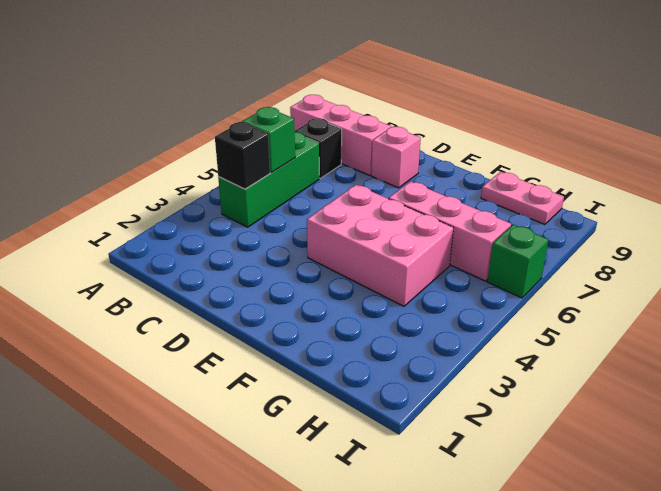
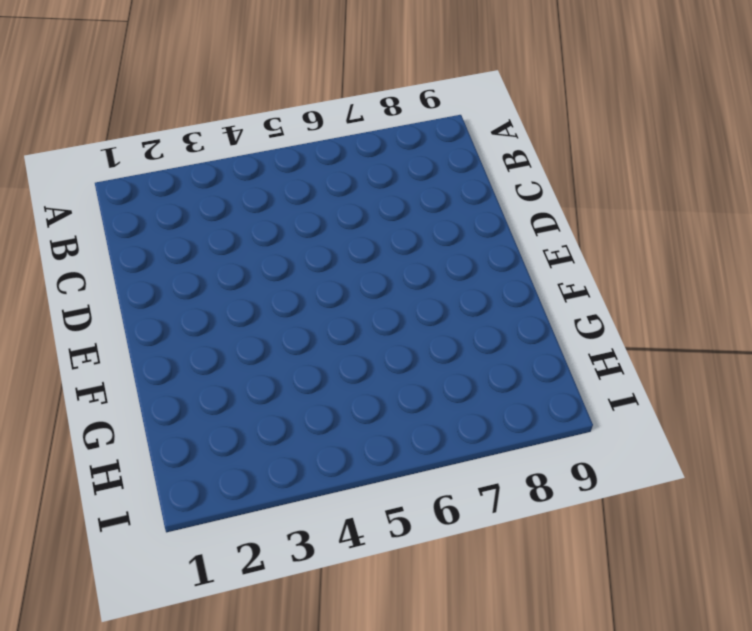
none -> pink brick A8:C8 level 1
none -> green brick B4:B6 level 1

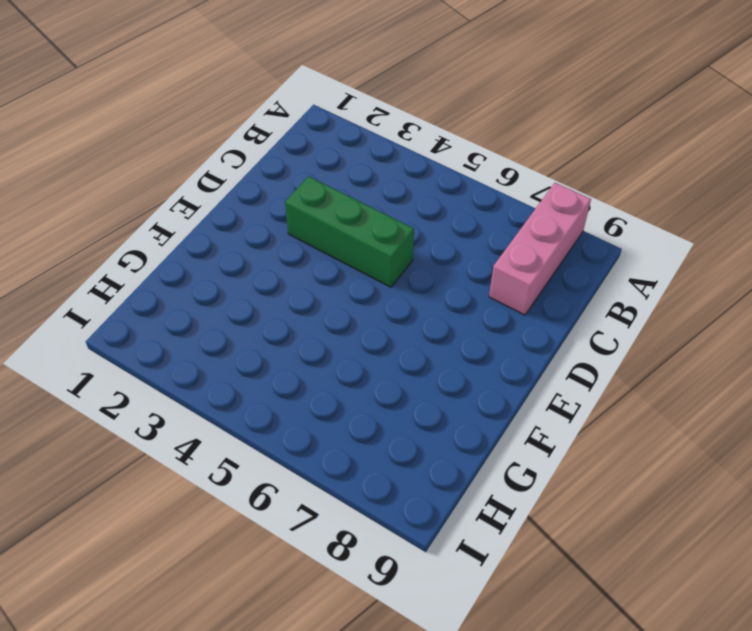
green brick D3:D5 level 1 -> green brick B4:B6 level 1
none -> black brick B7 level 1
none -> pink brick D8 level 1

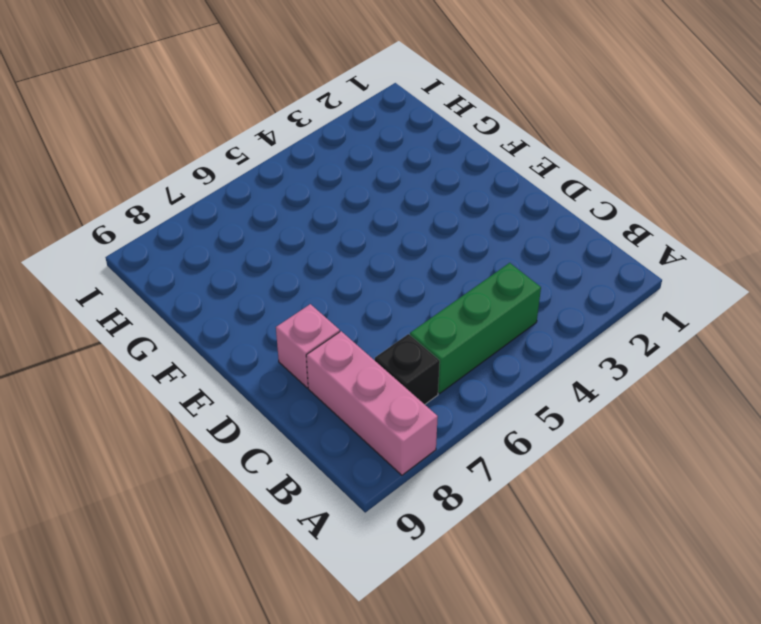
none -> pink brick E4:G5 level 1
none -> pink brick F6:H6 level 1

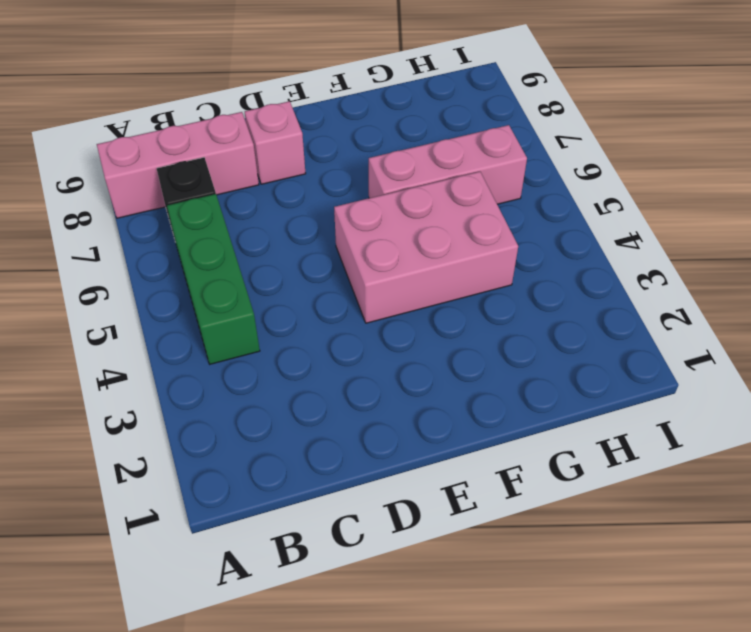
none -> pink plate G9:H9 level 1
none -> green brick I6 level 1

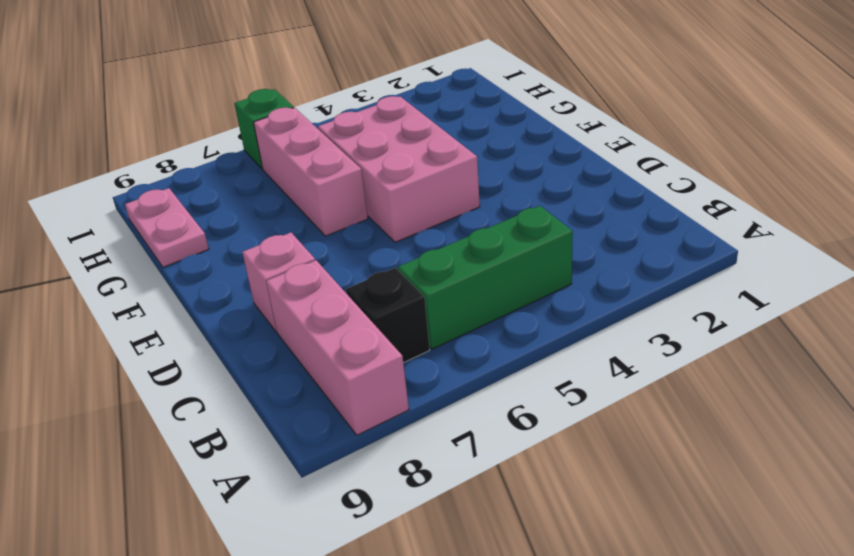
none -> black brick B4 level 2
none -> green brick B5 level 2

